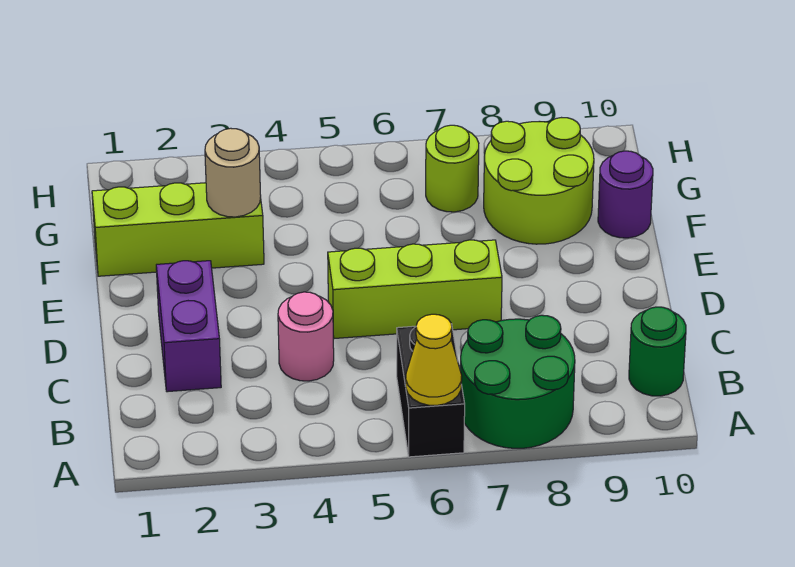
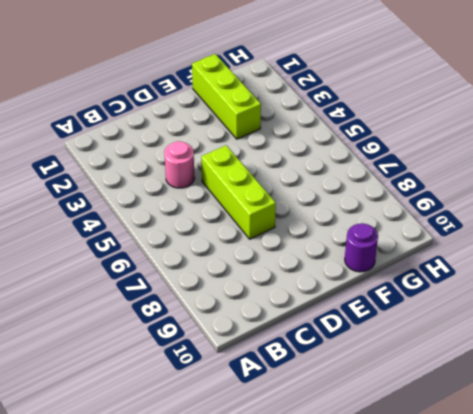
none -> black brick A6:B6 level 1
none -> green round brick A7:B8 level 1
none -> green round brick B10 level 1

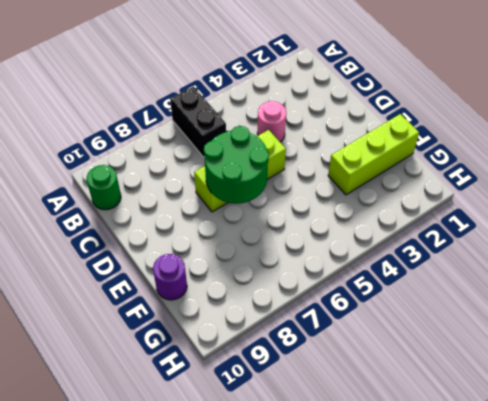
green round brick D6:E7 level 2 -> green round brick A7:B8 level 1
none -> purple brick C2:D2 level 1
none -> lime round brick F8:G9 level 1
none -> lime round brick G7 level 1

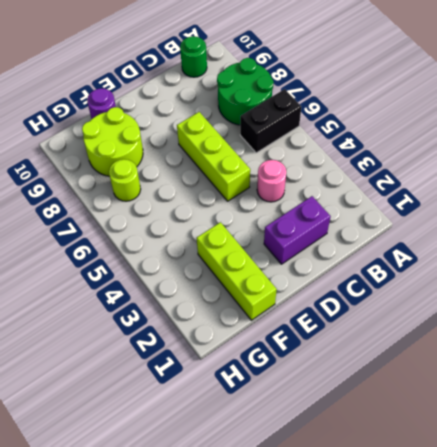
none -> yellow cone A6 level 2
none -> tan round brick F3 level 2

